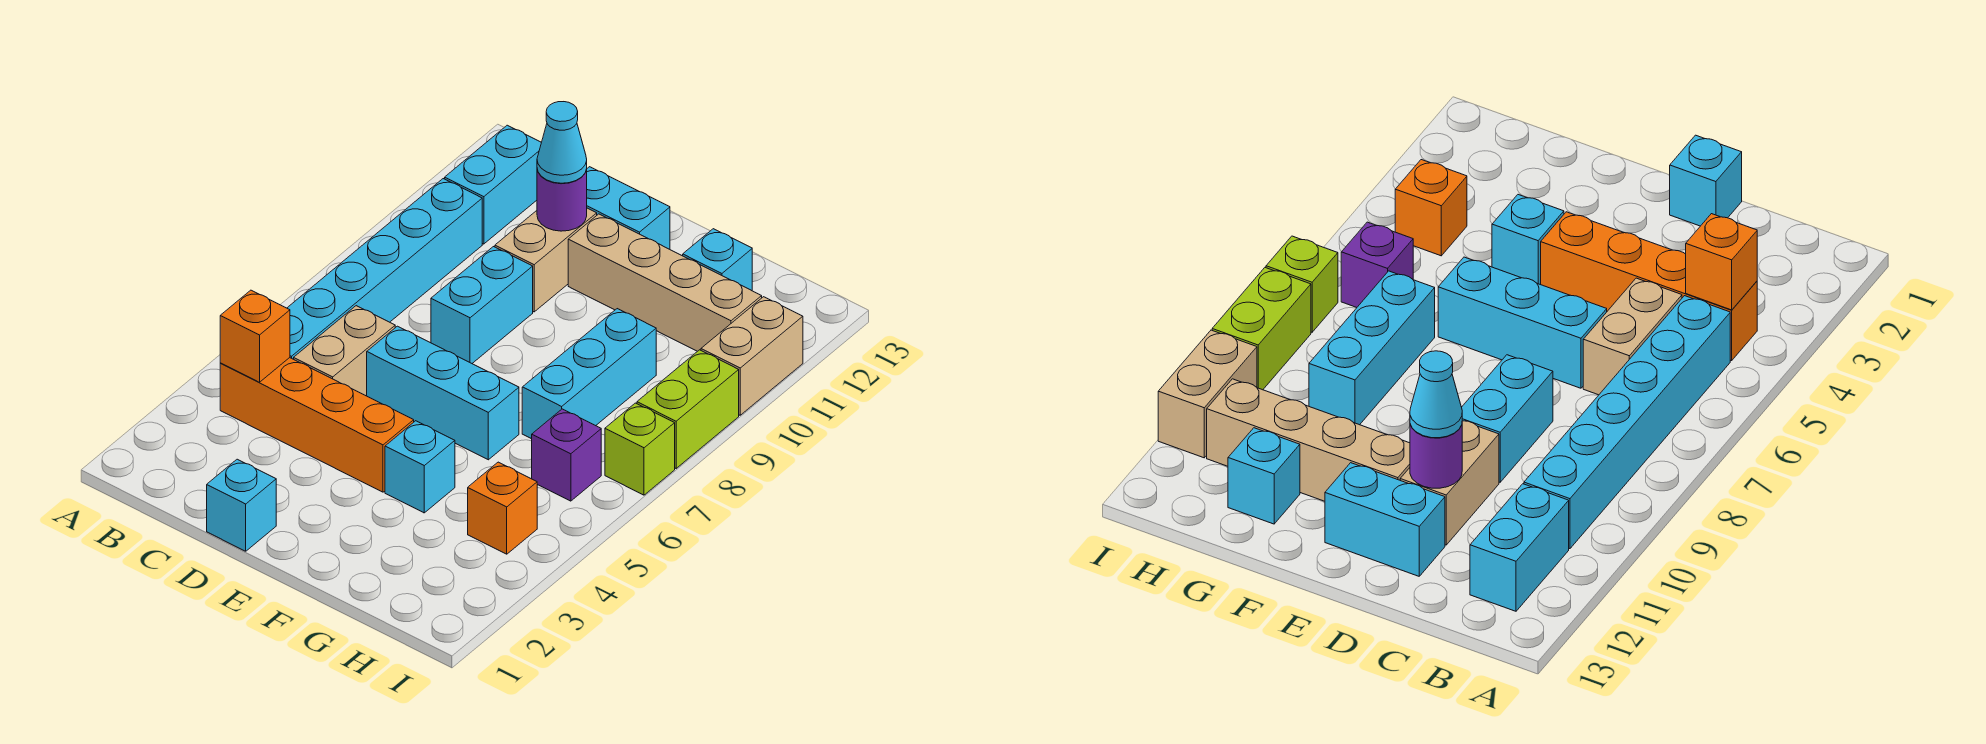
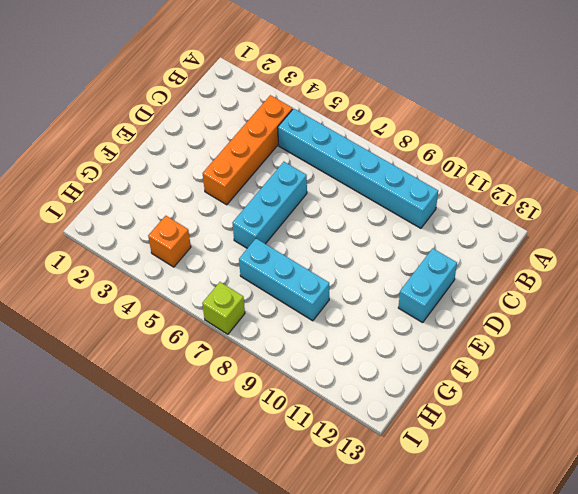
none -> cyan brick B11:B12 level 1
none -> tan brick C5:C6 level 1
none -> cyan brick D1 level 1

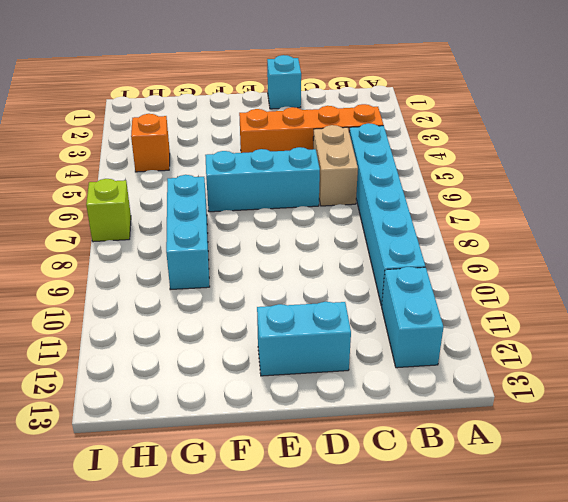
none -> cyan brick D8:D9 level 1
none -> tan brick D10:D11 level 1
none -> tan brick E11:H11 level 1

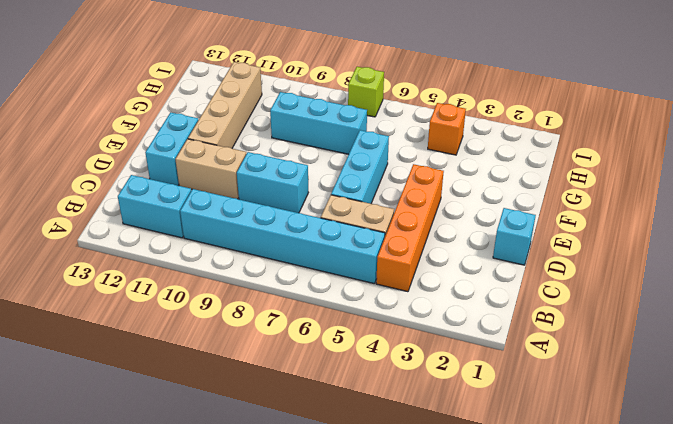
none -> cyan brick F4 level 1
none -> cyan brick G12 level 1
none -> purple brick H6 level 1

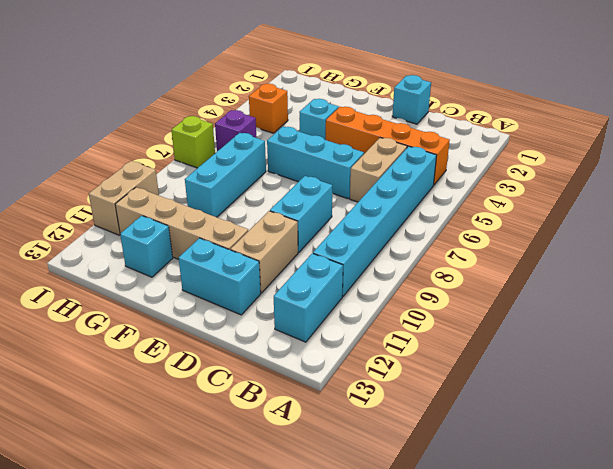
none -> lime brick I8:I9 level 1
none -> orange brick B4 level 2
none -> purple round brick D11 level 2

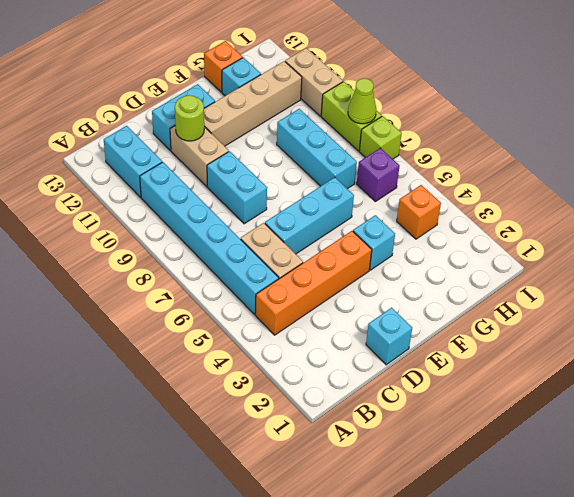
lime round brick D11 level 2 -> purple round brick D11 level 2
orange brick G13 level 1 -> orange brick B4 level 2
lime cone I8 level 2 -> none
none -> cyan cone D11 level 3

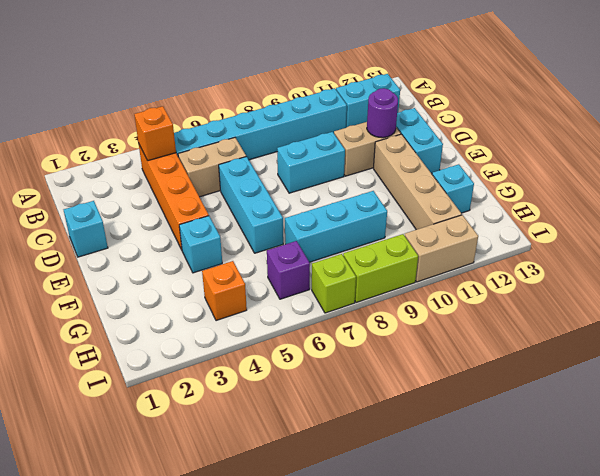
none -> cyan cone D11 level 3

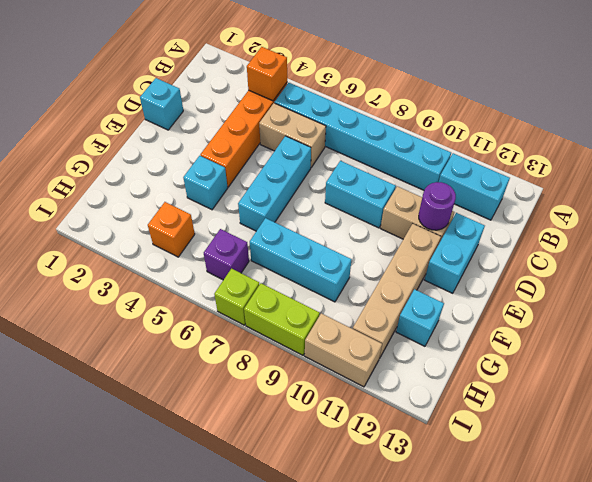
none -> cyan cone D11 level 3

